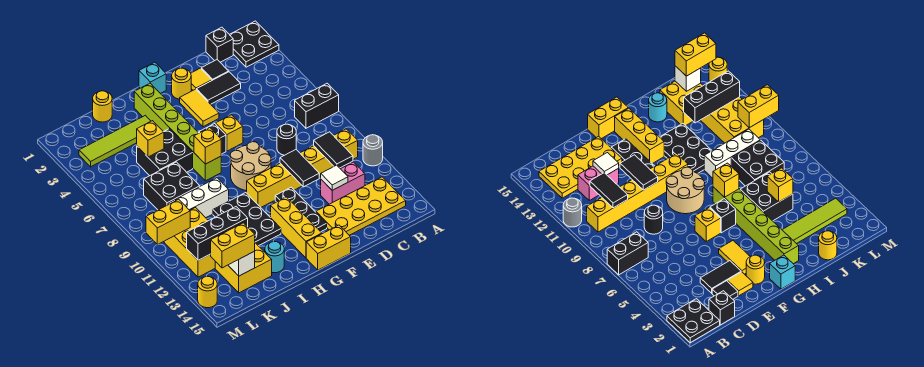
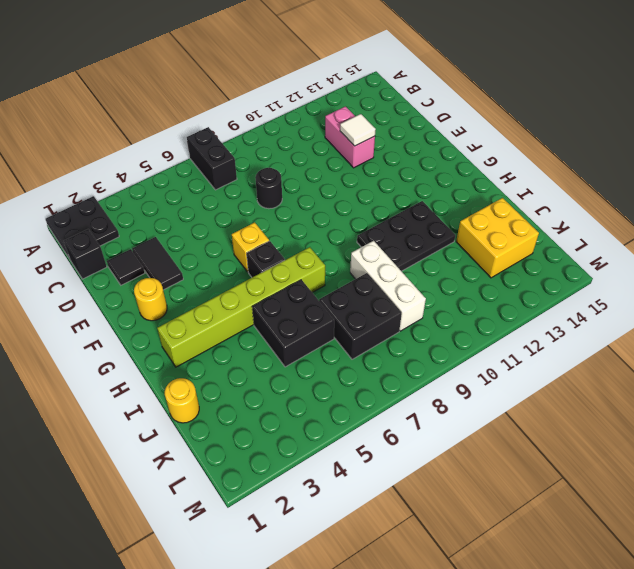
none -> grey round brick A11 level 1
none -> yellow brick B10:G10 level 1
none -> yellow plate B13:E14 level 1
none -> yellow tile E2 level 1

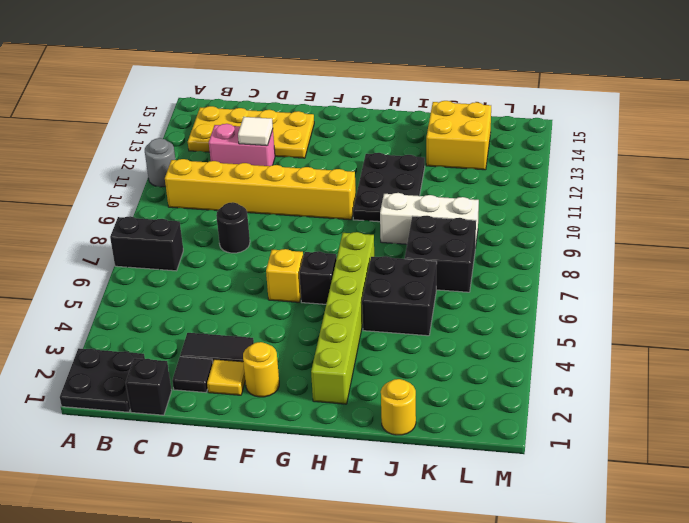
none -> yellow tile F3:F4 level 1
none -> tan round brick F8:G9 level 1
none -> black plate F11:F13 level 1
none -> yellow brick F15:G15 level 1

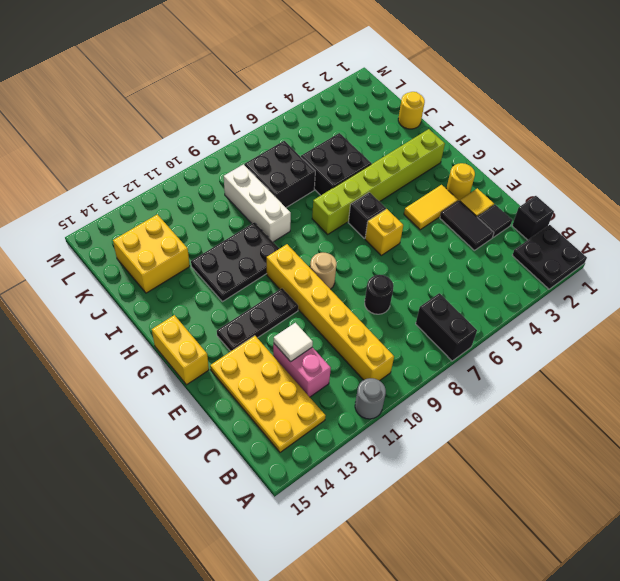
tan round brick F9 level 1 -> tan round brick F8:G9 level 1
none -> cyan brick G1 level 1
none -> yellow brick G12:G14 level 1
none -> lime tile I3:L3 level 1
none -> cyan round brick I14 level 1

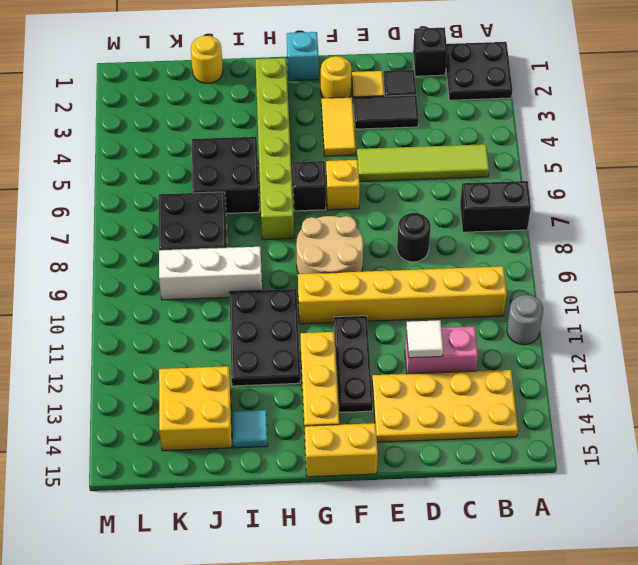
lime tile B5:E5 level 1 -> lime tile I3:L3 level 1
cyan tile I14 level 1 -> cyan round brick I14 level 1
none -> yellow brick K10:L12 level 1
none -> yellow round brick M14 level 1
none -> black tile C10:C11 level 2
none -> black tile E10:E11 level 2

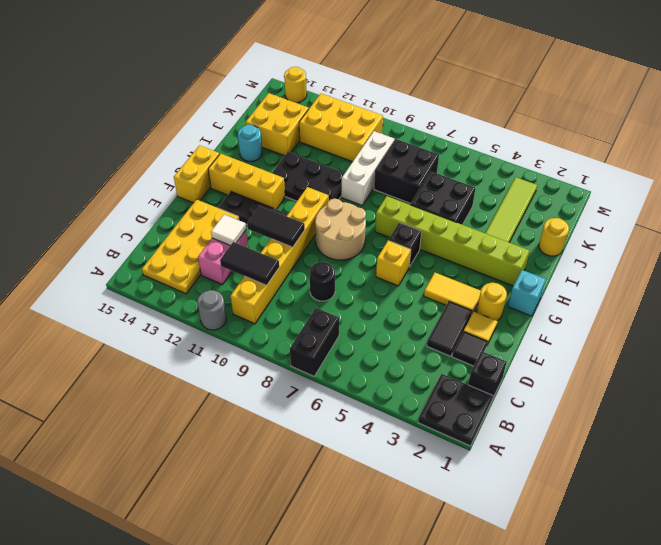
none -> yellow brick H7 level 2
none -> yellow brick J5 level 2
none -> black brick J12:L12 level 2
none -> white brick K14 level 2

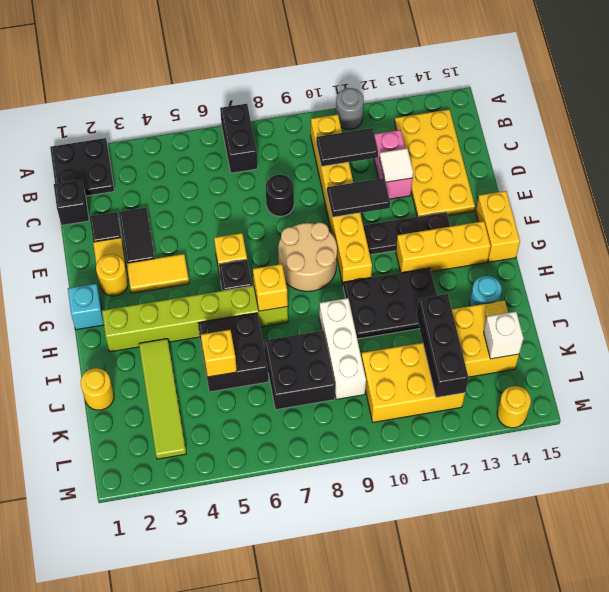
none -> yellow brick L10:M10 level 2
none -> yellow brick K14:L14 level 3

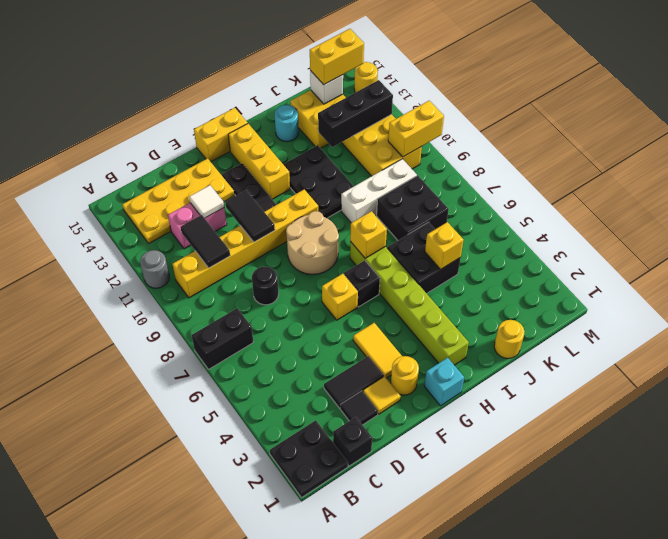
none -> lime tile I3:L3 level 1

